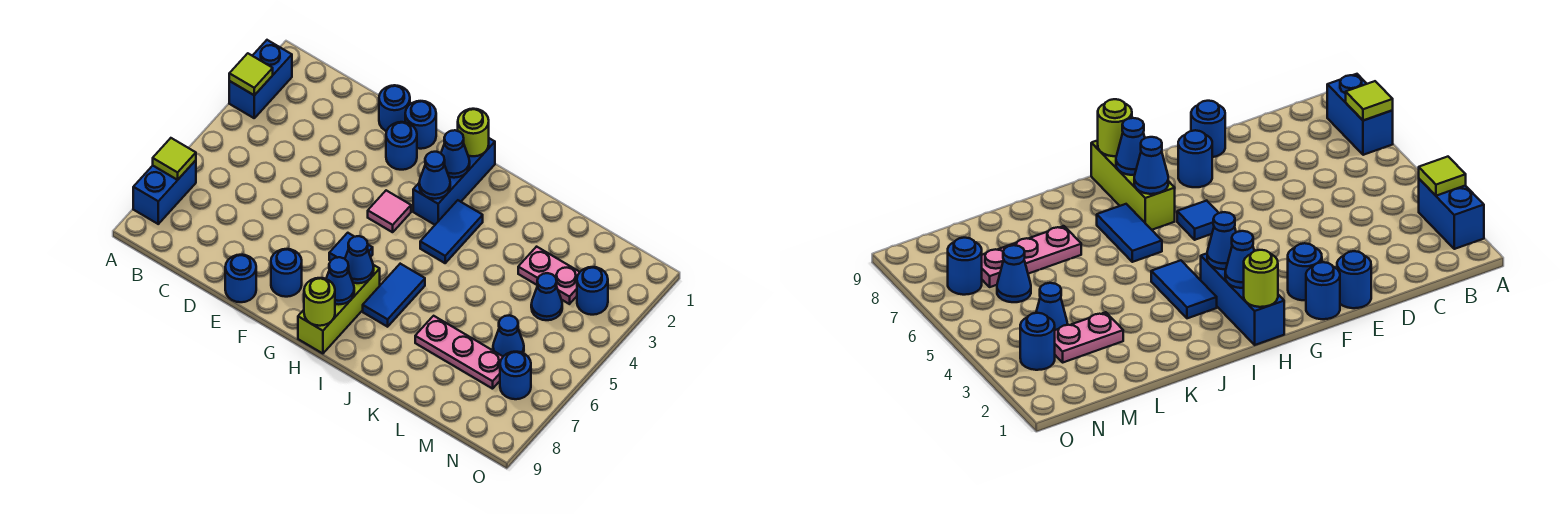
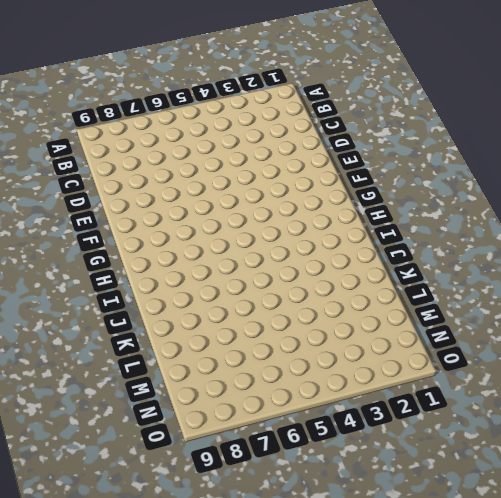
none -> blue brick A2:A3 level 1
none -> blue brick A7:A8 level 1
none -> blue round brick E1 level 1

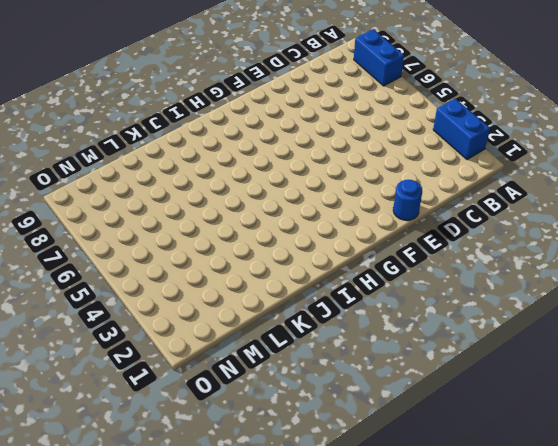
none -> blue round brick E9 level 1
none -> blue round brick F1 level 1
none -> blue round brick F2 level 1

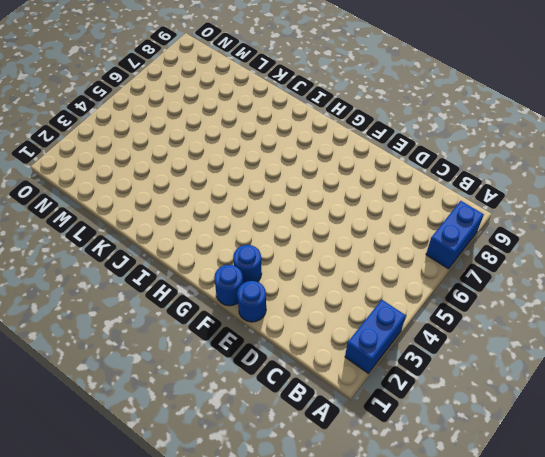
none -> blue round brick E9 level 1
none -> blue round brick F8 level 1
none -> pink tile G4 level 1

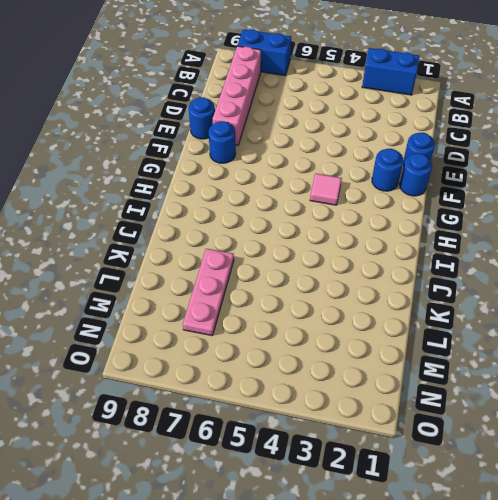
pink brick B8:E8 level 1 -> none
none -> blue tile G6 level 1
none -> blue brick H1:H3 level 1
none -> lime brick H7:H9 level 1

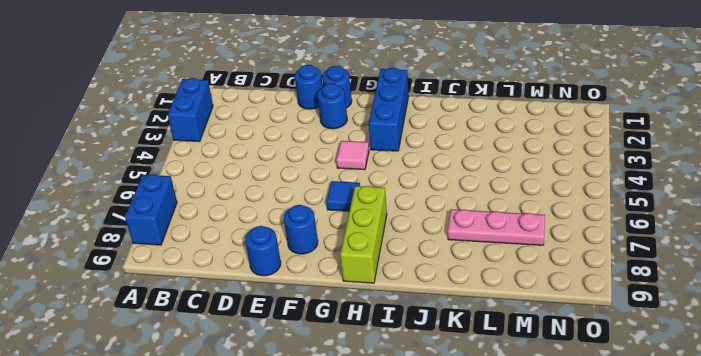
none -> blue tile I3:I4 level 1
none -> blue tile I6:I7 level 1
none -> pink plate L3:M3 level 1

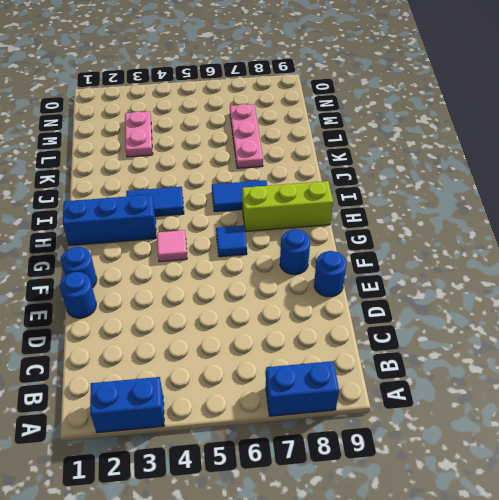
none -> blue round brick F2 level 1
none -> blue cone M4 level 1
none -> blue cone M6 level 1

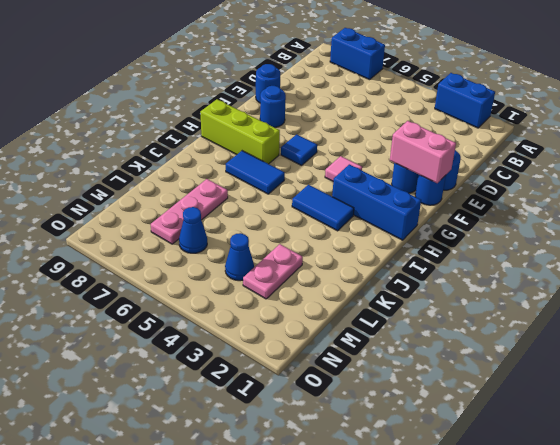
pink brick F1:F2 level 2 -> none
none -> blue round brick N3 level 1
none -> blue round brick N7 level 1
none -> lime tile A3 level 2

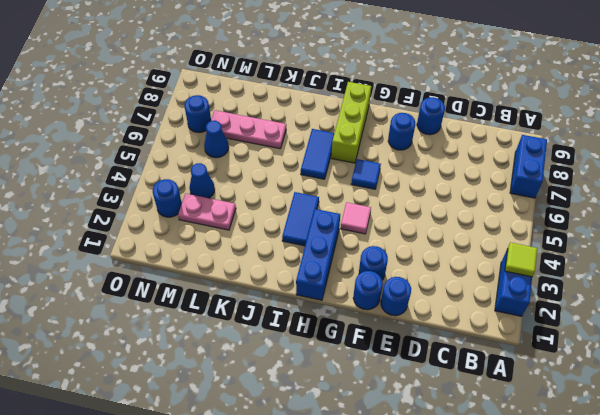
none -> lime tile A7 level 2
none -> lime round brick H1 level 2
none -> blue cone H2 level 2

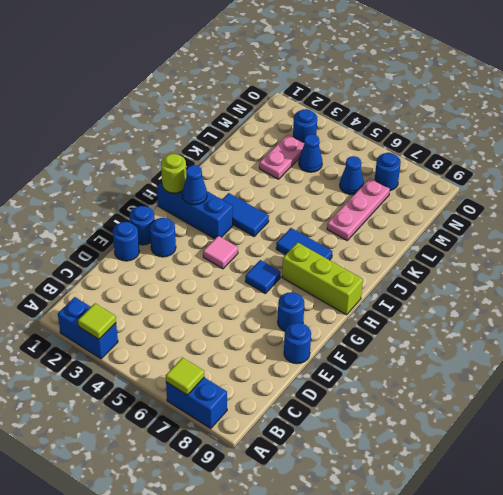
none -> blue cone H3 level 2
none -> blue cone H7 level 2
none -> blue cone H8 level 2

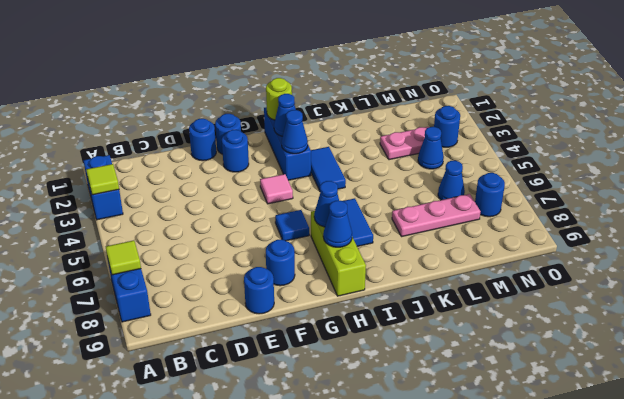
none -> lime round brick H9 level 2

